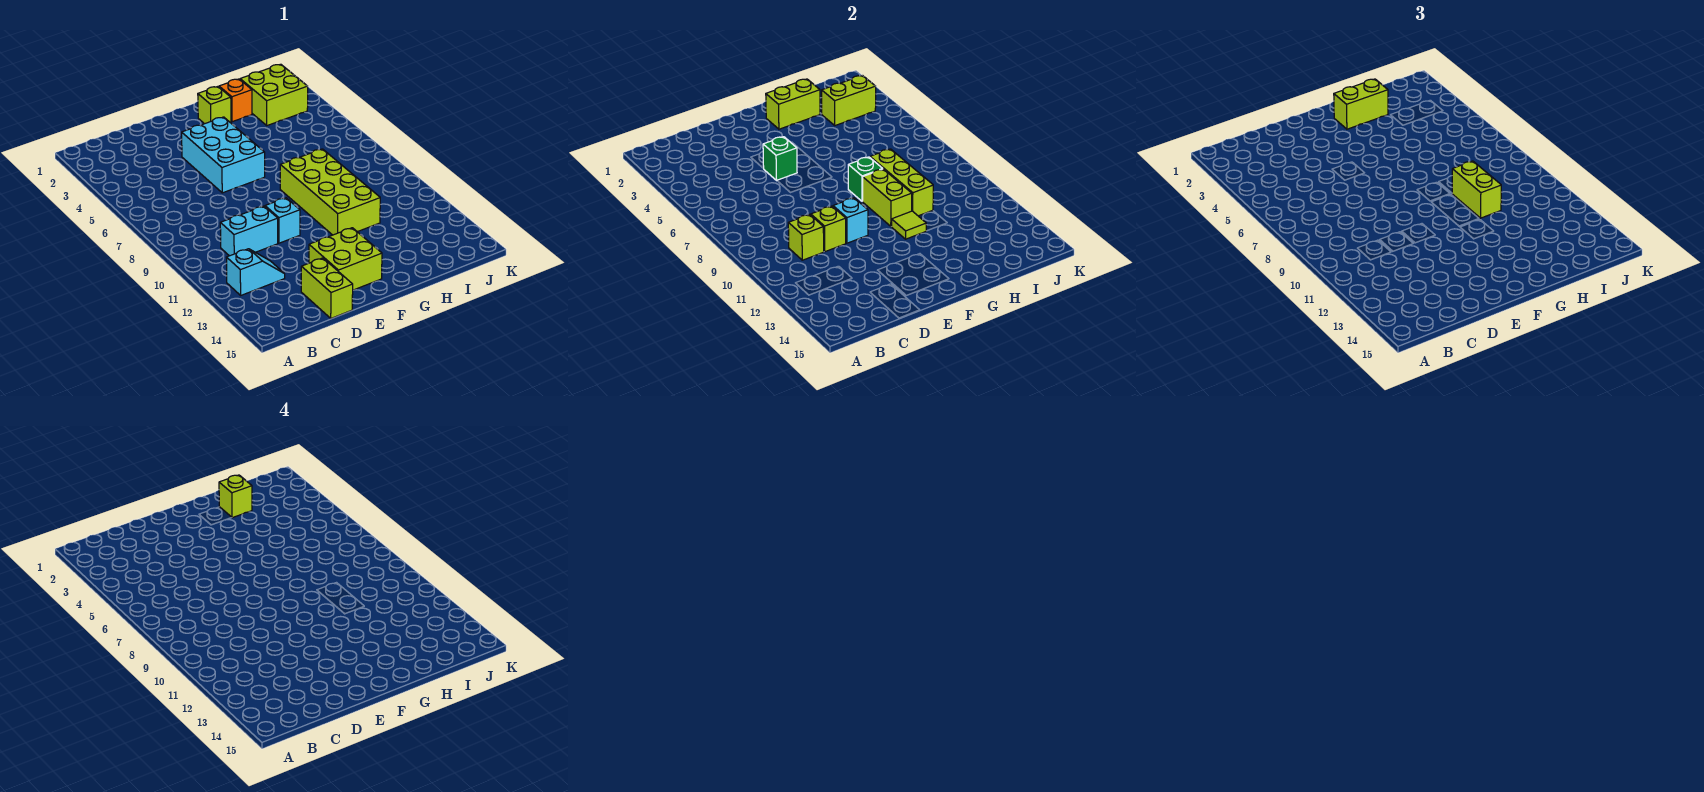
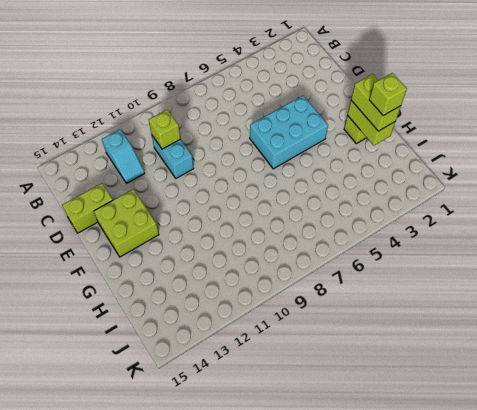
none -> cyan brick E10 level 1
none -> lime brick G8:H11 level 1
none -> orange brick H2 level 1

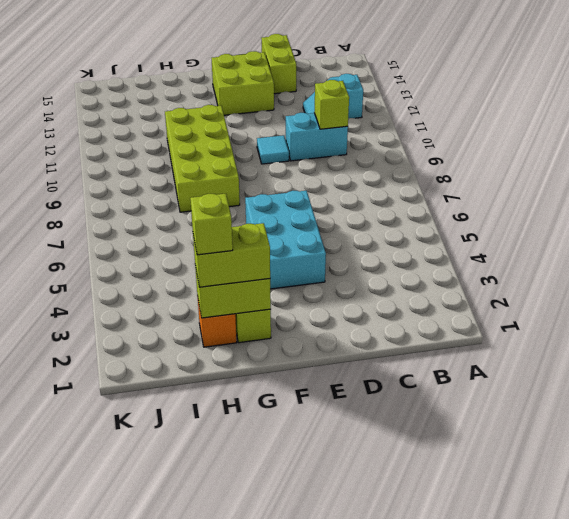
cyan tile E10 level 1 -> cyan brick E10 level 1
none -> lime brick I2:J3 level 1
none -> lime brick D10 level 2
none -> green brick E5 level 2

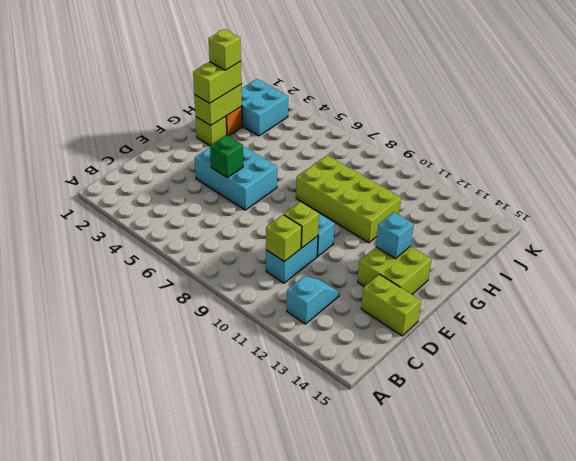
cyan brick F13 level 2 -> cyan brick E10 level 2
cyan brick I2:J3 level 1 -> lime brick I2:J3 level 1
none -> green brick G8 level 2
none -> lime brick G9:G10 level 2
none -> lime tile G11 level 2

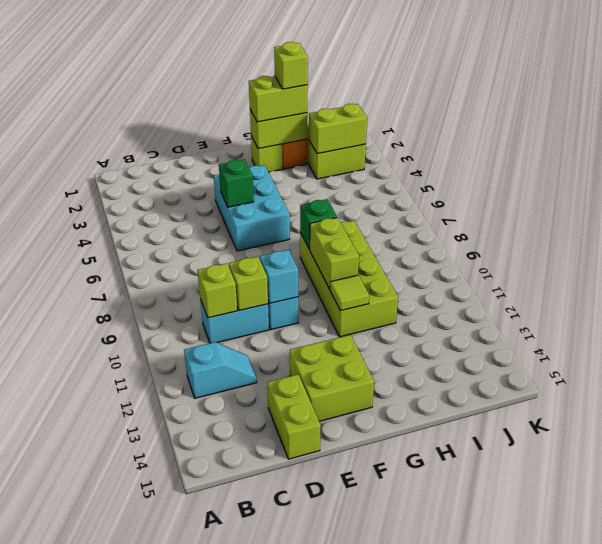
none -> lime brick H8:H10 level 2
none -> lime brick H9:H10 level 3

